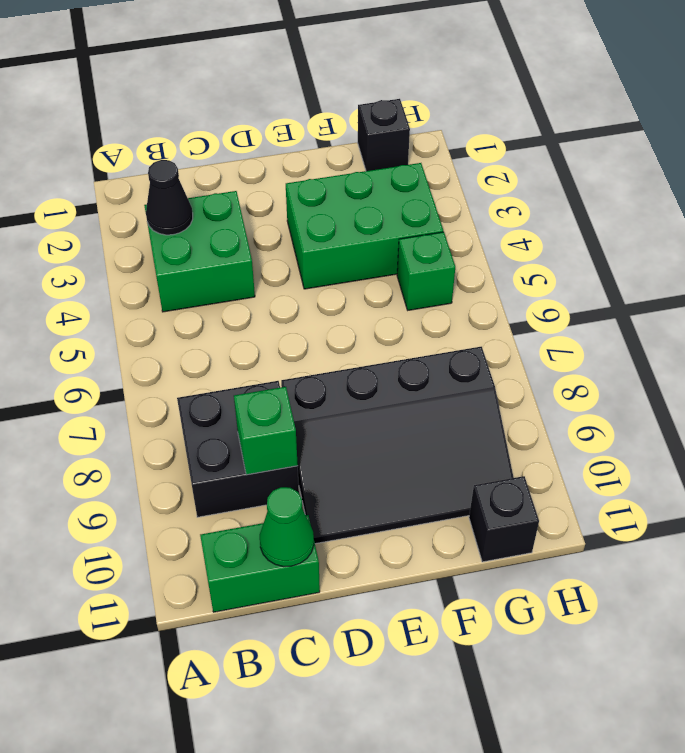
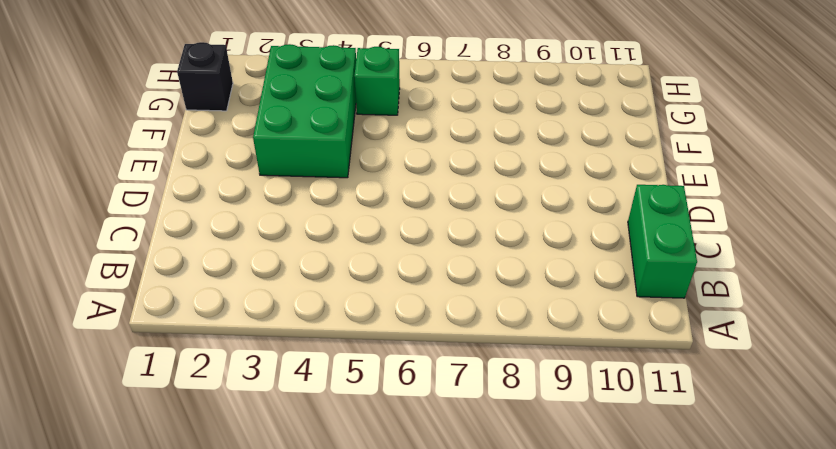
none -> green brick B3:C4 level 1
none -> black brick B8:C9 level 1

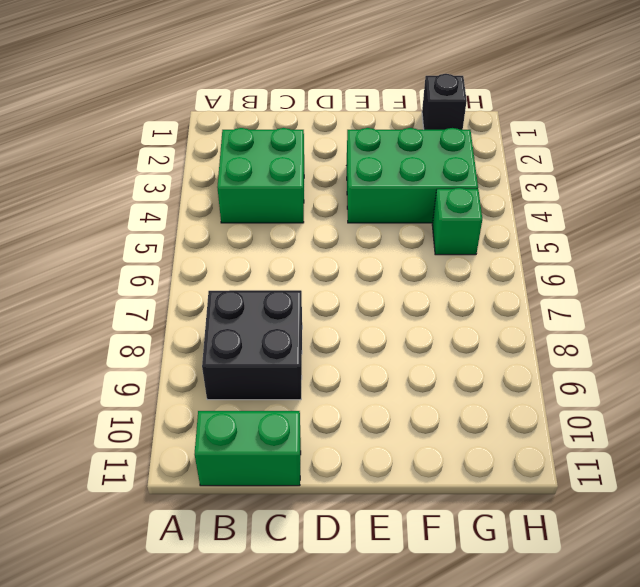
none -> black slope D8:G10 level 1 top 8
none -> black brick G11 level 1

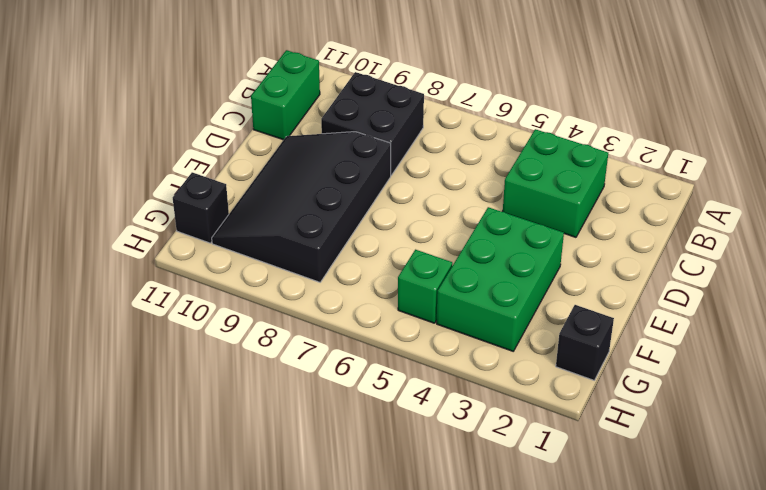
none -> black cone B3 level 2
none -> green brick C9 level 2

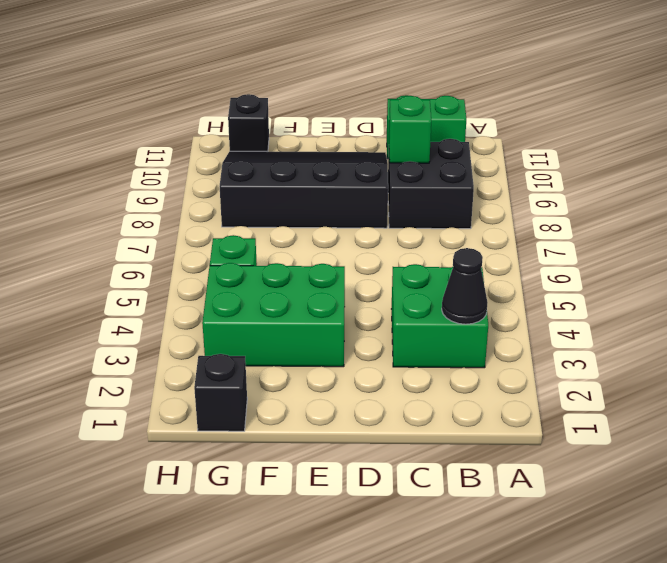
none -> green cone C11 level 2

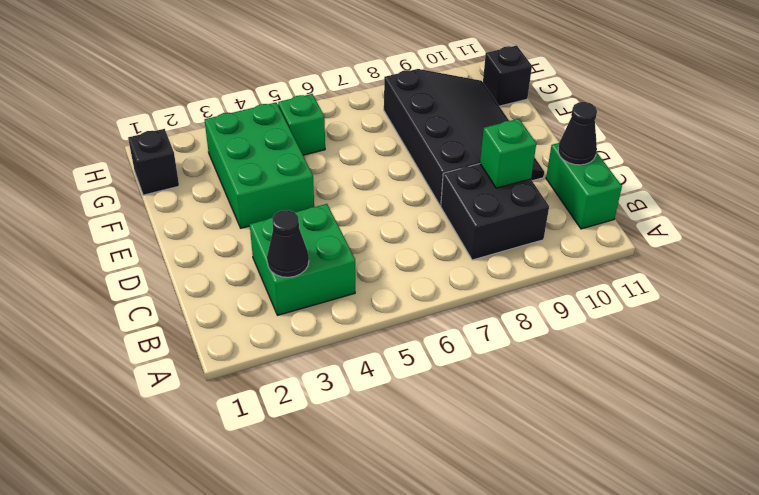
black cone C11 level 2 -> green cone C11 level 2

